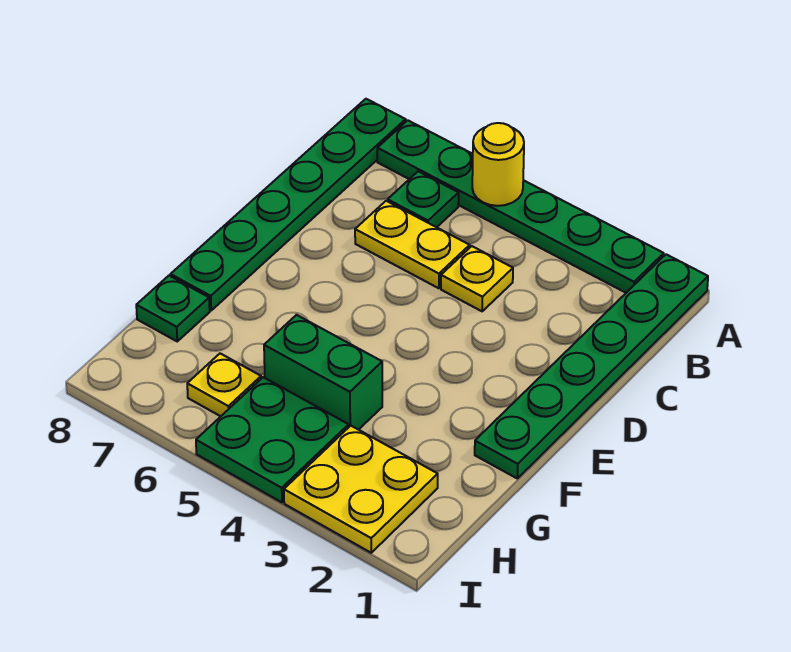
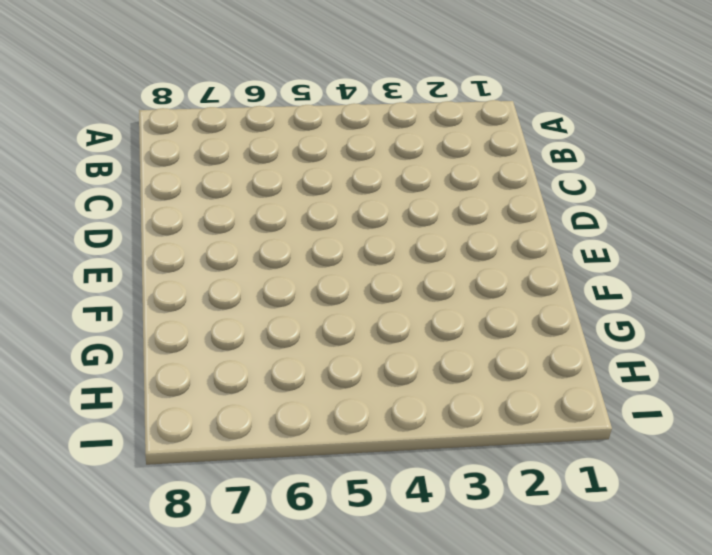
none -> green plate A1:F1 level 1
none -> green plate A2:A7 level 1
none -> green plate A8:F8 level 1

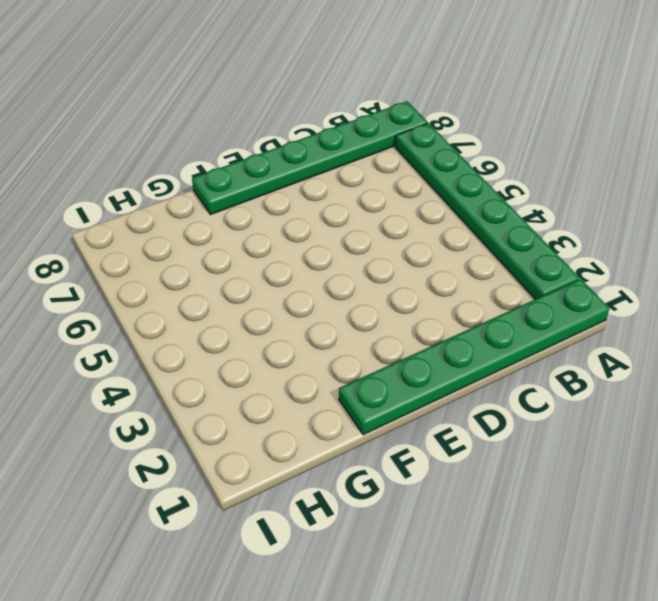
none -> green plate B6 level 1
none -> yellow plate C4 level 1
none -> yellow plate C5:C6 level 1

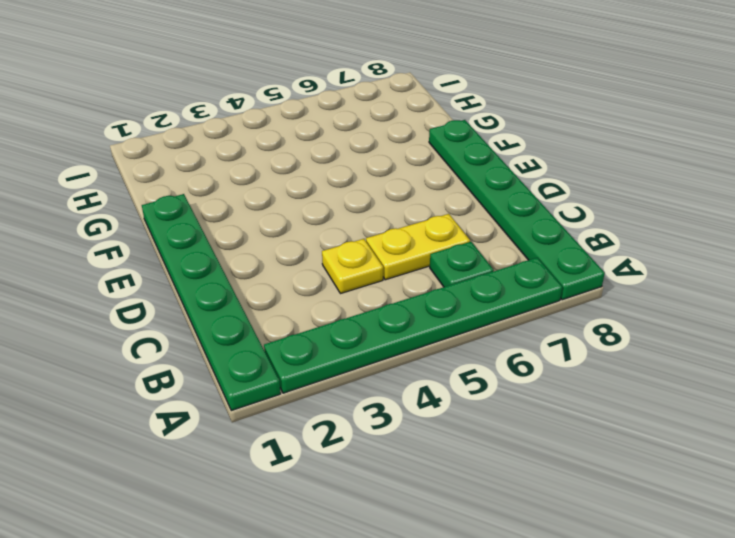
none -> green brick G4:G5 level 1
none -> green plate G8 level 1
none -> yellow plate H2:I3 level 1

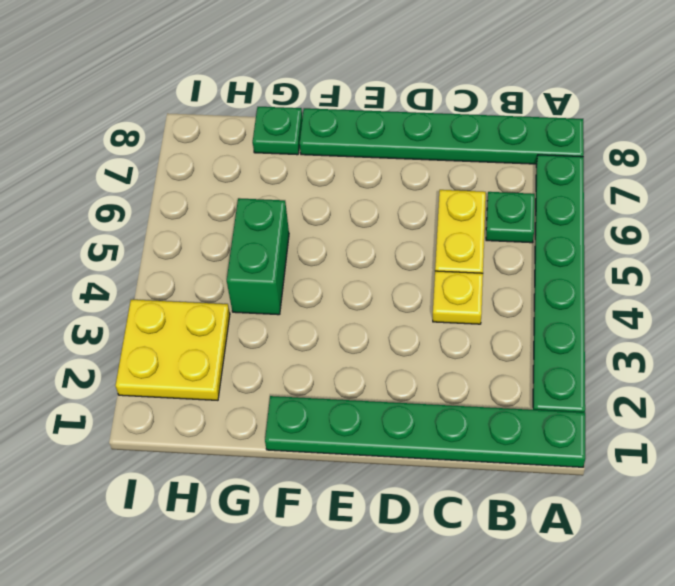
none -> green plate H4:I5 level 1
none -> yellow plate H6 level 1
none -> yellow round brick A5 level 2

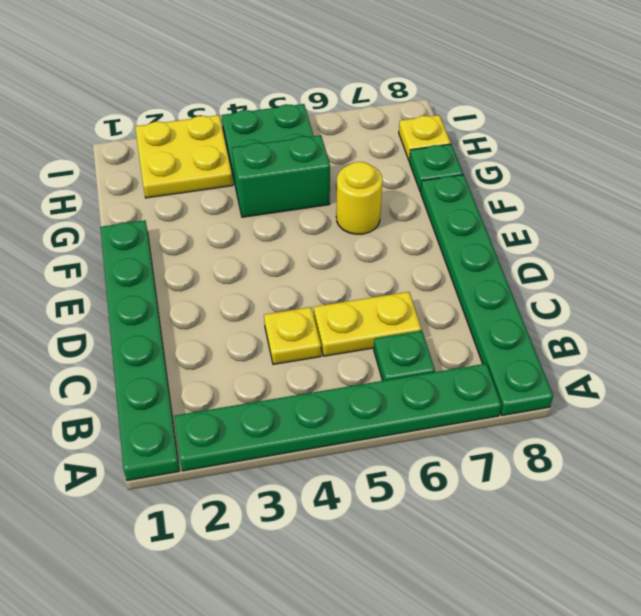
yellow round brick F6 level 1 -> yellow round brick A5 level 2
yellow plate H8 level 1 -> yellow plate H6 level 1

